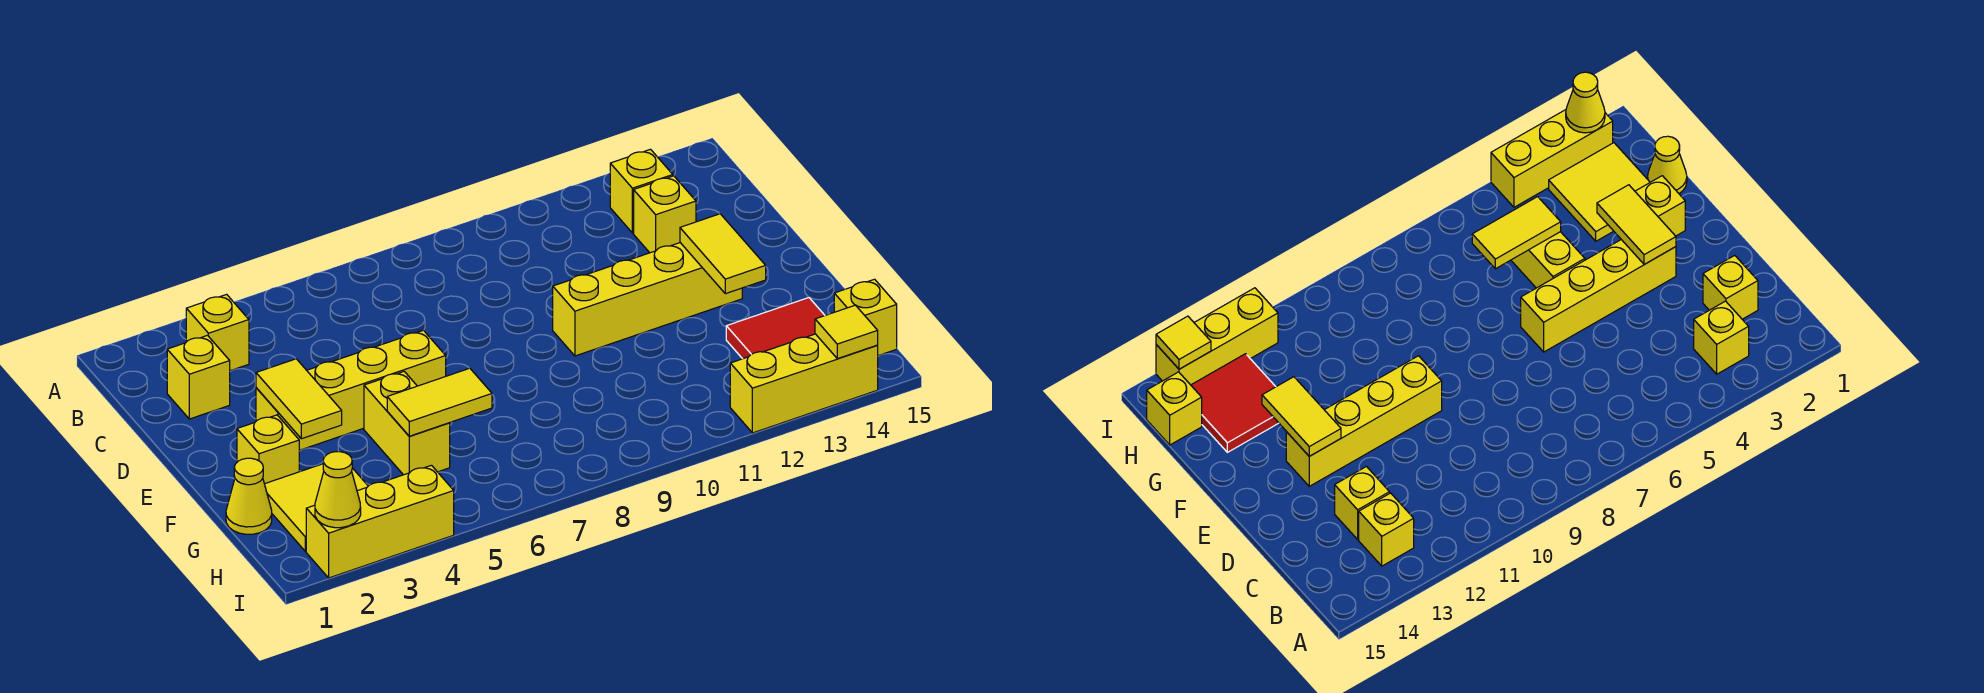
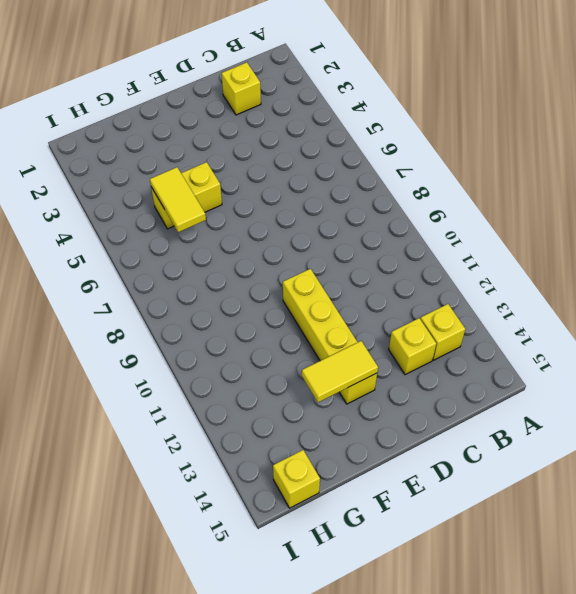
none -> yellow brick B3 level 1
none -> yellow brick E3:E6 level 1
none -> yellow brick F2 level 1

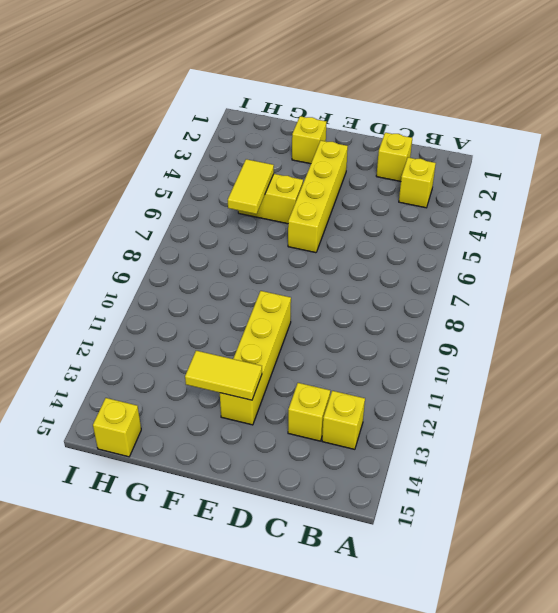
none -> yellow cone G1 level 1
none -> yellow tile G2:H3 level 1
none -> red tile G13:H14 level 1

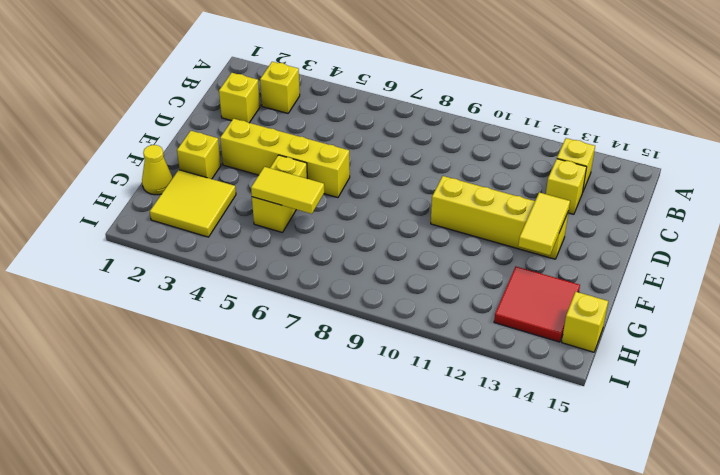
none -> yellow brick I2:I4 level 1
none -> yellow brick I12:I14 level 1
none -> yellow tile E3:F3 level 2

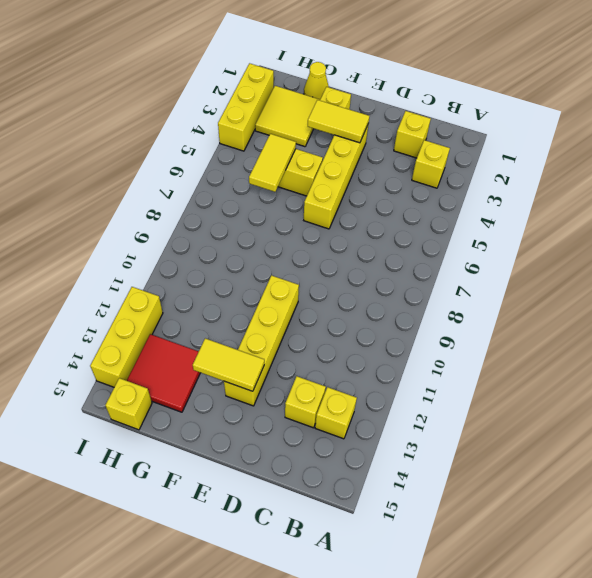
none -> yellow cone I2 level 2
none -> yellow tile I14 level 2

